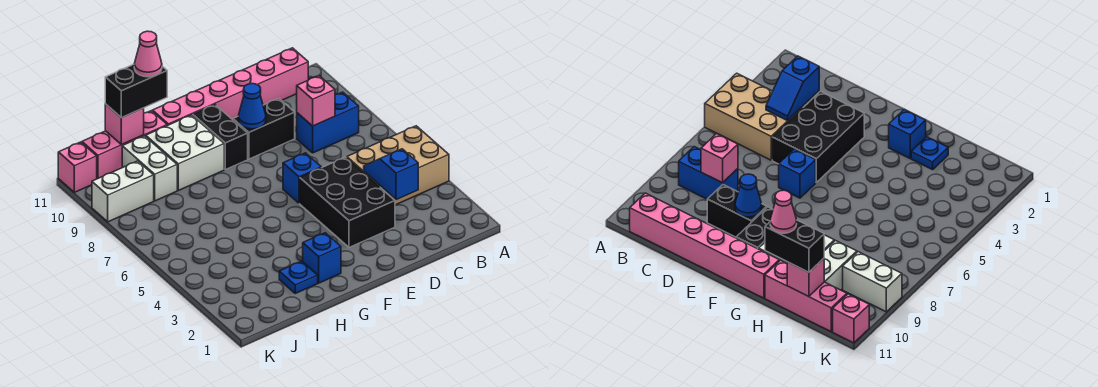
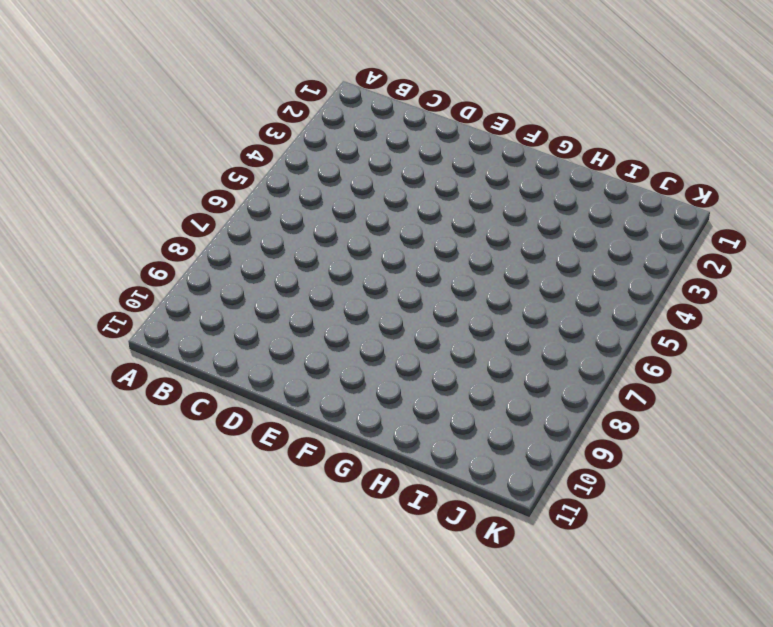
none -> tan brick A4:C5 level 1
none -> blue brick B8:C8 level 1
none -> pink brick B11:G11 level 1

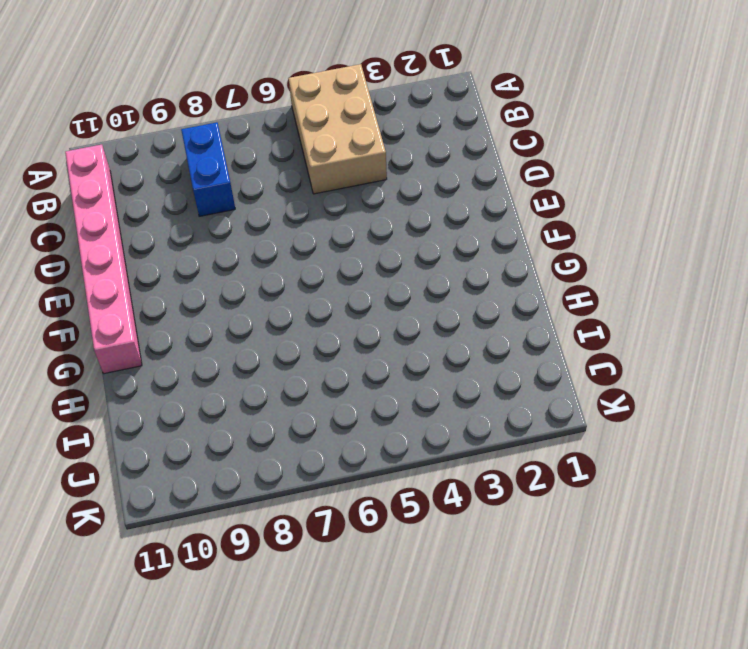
none -> black brick D3:E5 level 1
none -> black brick D9:E9 level 1
none -> blue brick E6 level 1

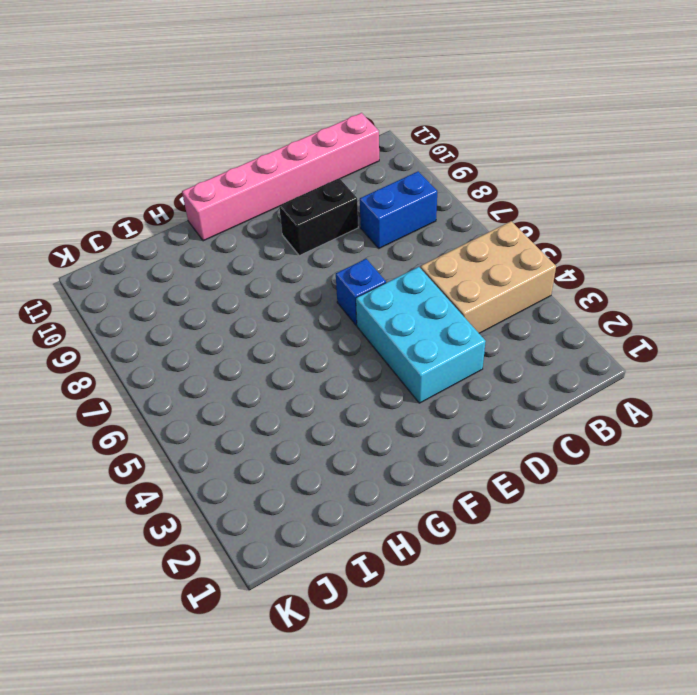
cyan brick D3:E5 level 1 -> black brick D3:E5 level 1
none -> black brick F9:F10 level 1
none -> blue brick G2 level 1
none -> white brick G9:H10 level 1

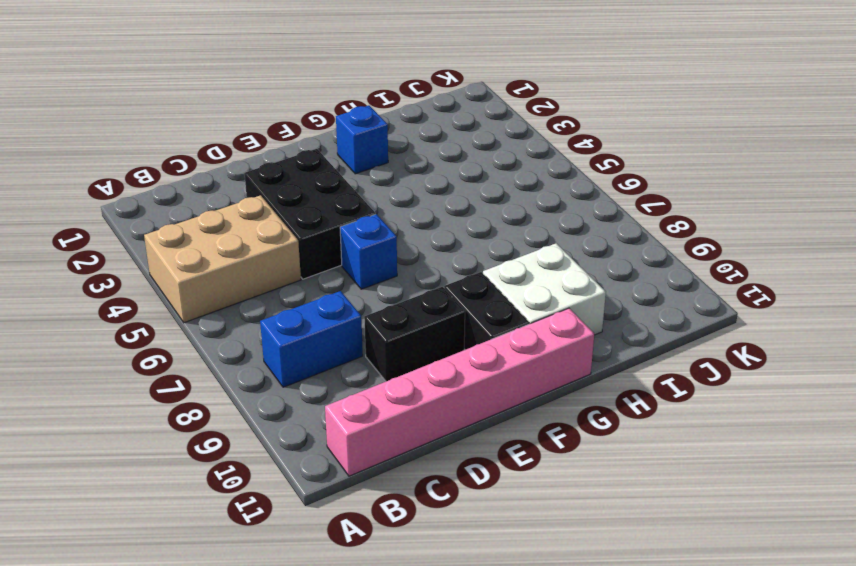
none -> blue plate H2 level 1
none -> pink brick H11:J11 level 1
none -> white brick I9:I10 level 1

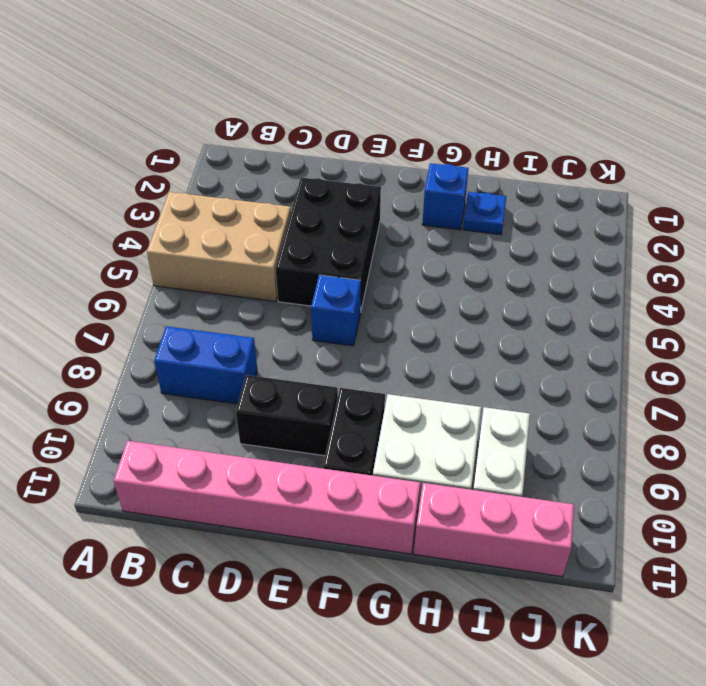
none -> white brick J9:K9 level 1
none -> pink brick K11 level 1
none -> blue slope C3:C4 level 2 top 3

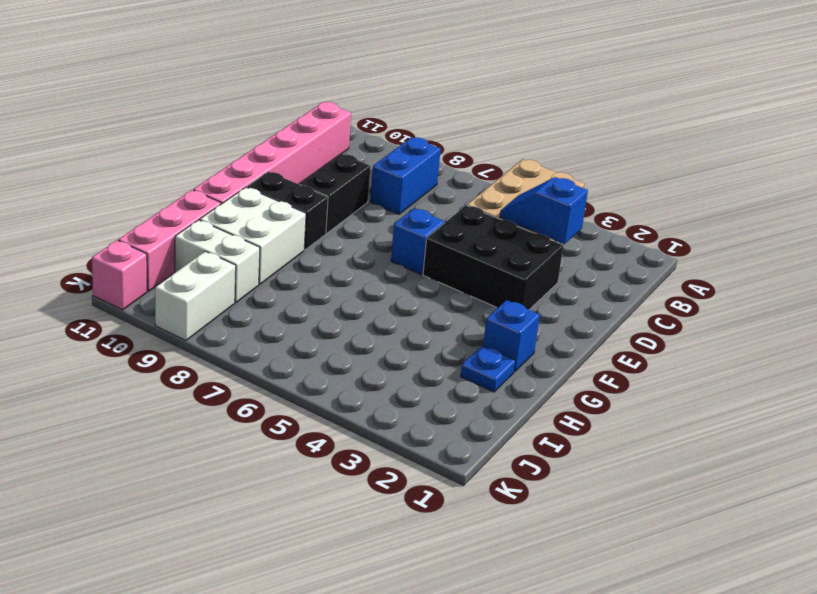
none -> pink brick C8 level 2
none -> blue cone E9 level 2
none -> pink brick I11 level 2

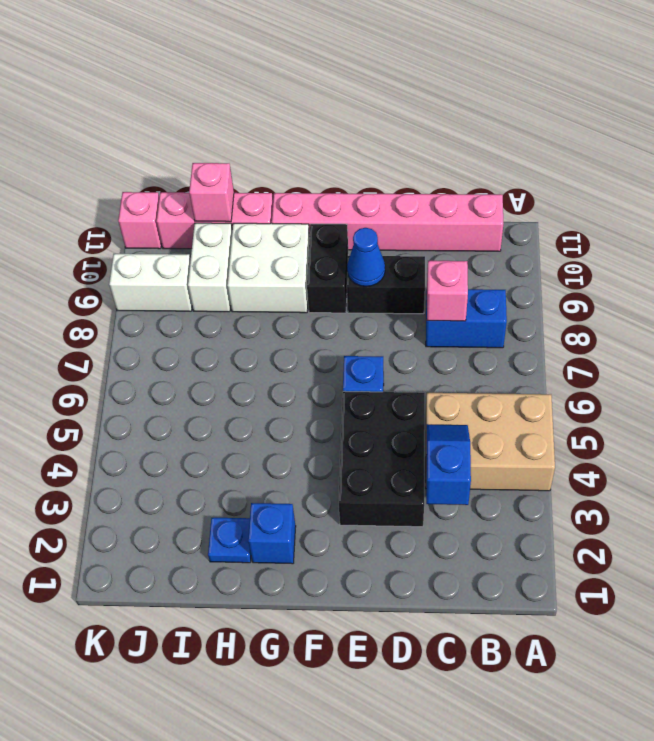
none -> black brick H11:I11 level 3
none -> pink cone H11 level 4

